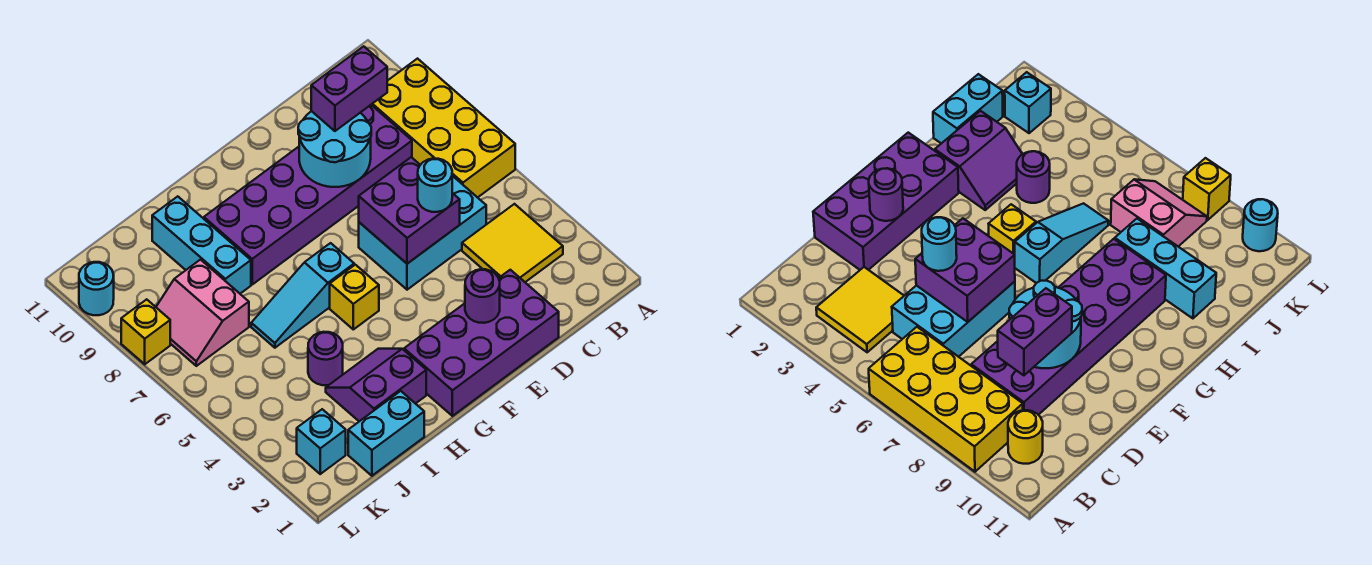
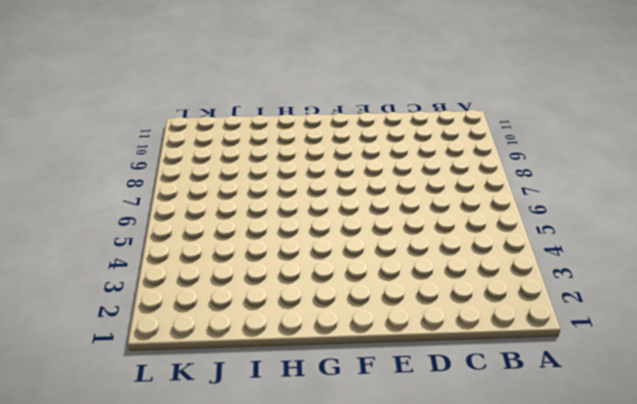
none -> yellow brick A6:B9 level 1
none -> yellow tile B3:C4 level 1
none -> yellow round brick B10 level 1

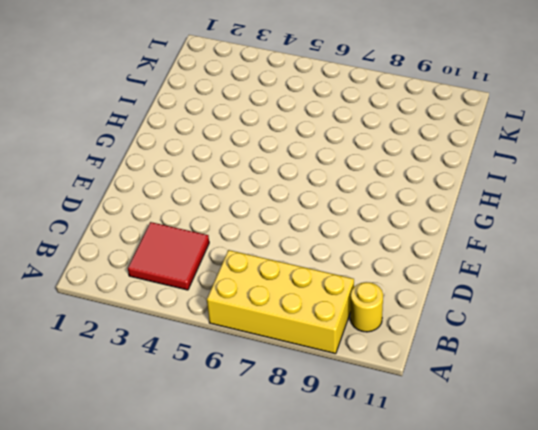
red tile B3:C4 level 1 -> yellow tile B3:C4 level 1
none -> cyan brick C5:E6 level 1
none -> purple brick C8:H9 level 1
none -> purple brick D1:G2 level 1

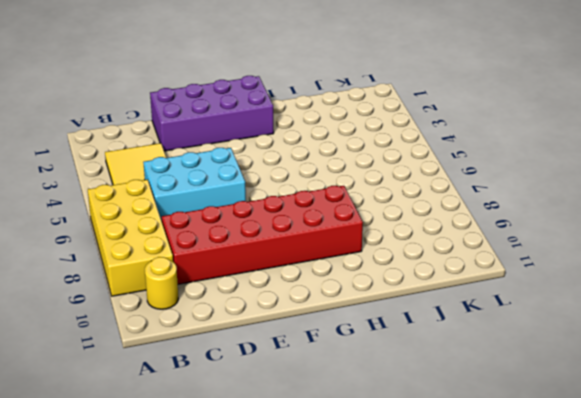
red brick C8:H9 level 1 -> purple brick C8:H9 level 1
none -> yellow brick G5 level 1
none -> cyan slope G6:I6 level 1 top G
none -> purple slope H2:I3 level 1 top 2

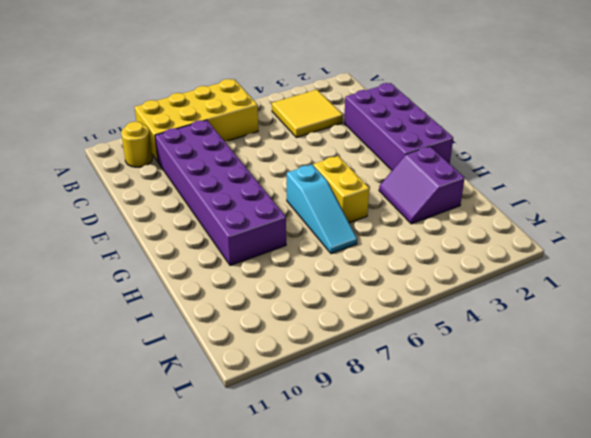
yellow brick G5:H5 level 1 -> yellow brick G5 level 1
none -> cyan brick C5:E6 level 1
none -> cyan brick I1:J1 level 1
none -> purple round brick I4 level 1

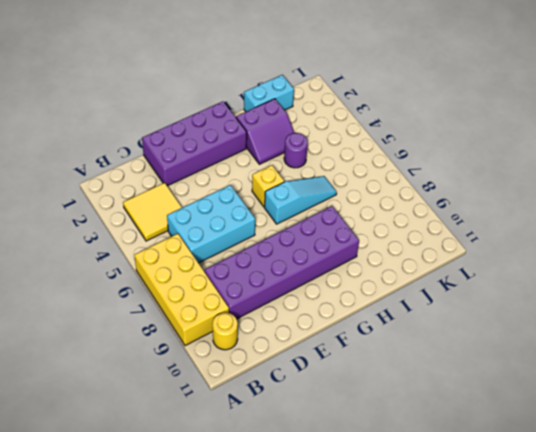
none -> cyan brick I8:I10 level 1
none -> pink slope J7:K8 level 1 top J
none -> cyan brick K2 level 1

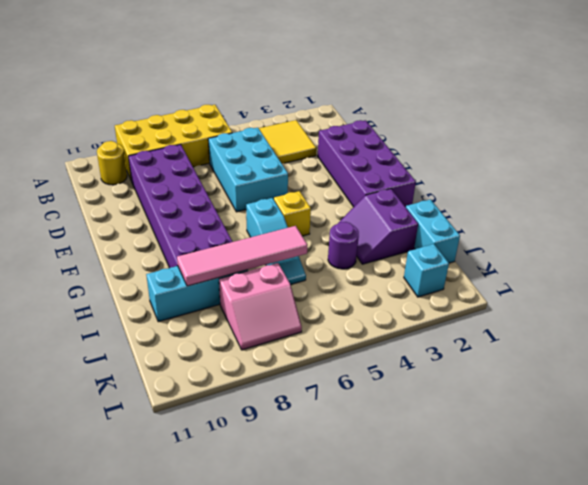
pink tile I6:I9 level 2 -> none
none -> yellow brick L8 level 1
none -> cyan round brick L10 level 1
none -> purple brick D5:E6 level 2

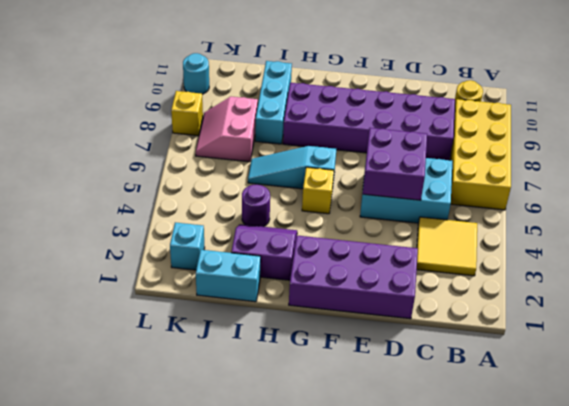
none -> cyan round brick D8:E9 level 2
none -> purple round brick E2 level 2
none -> purple brick C9:D9 level 3

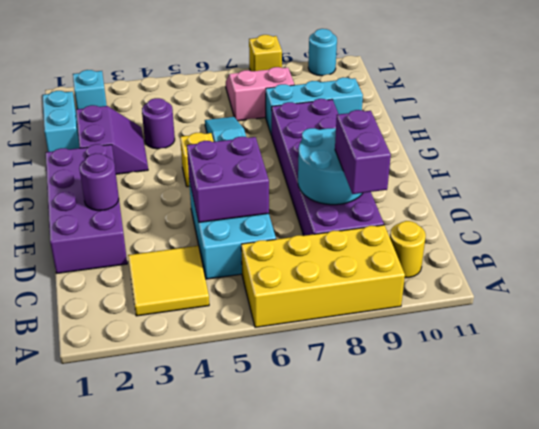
none -> cyan round brick D5 level 3

